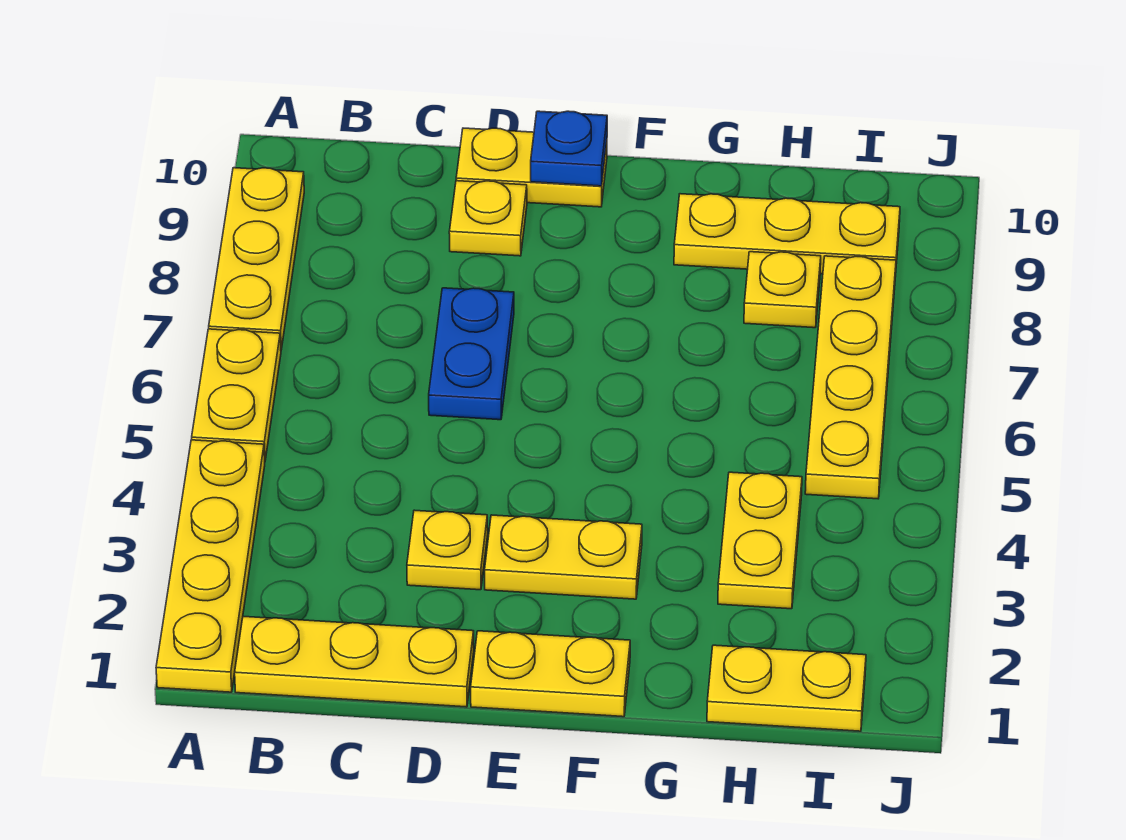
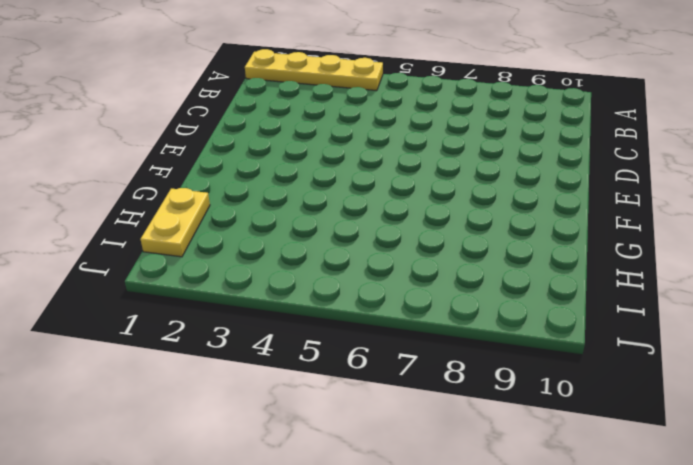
none -> yellow plate A5:A6 level 1
none -> yellow plate A7:A9 level 1
none -> yellow plate B1:D1 level 1

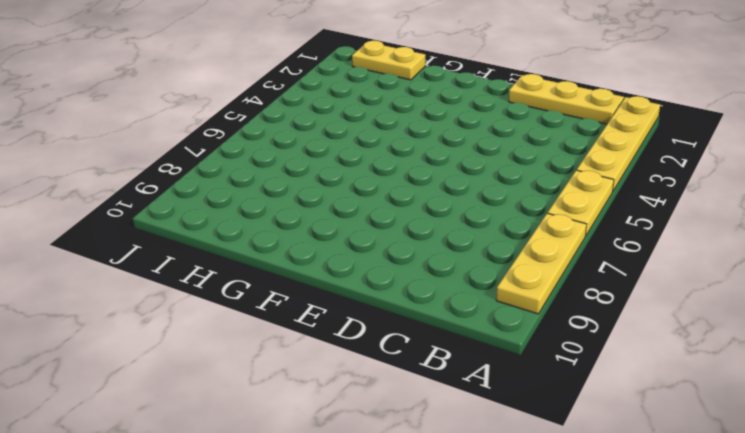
none -> yellow plate D3 level 1
none -> blue plate D6:D7 level 1
none -> yellow plate D9 level 1

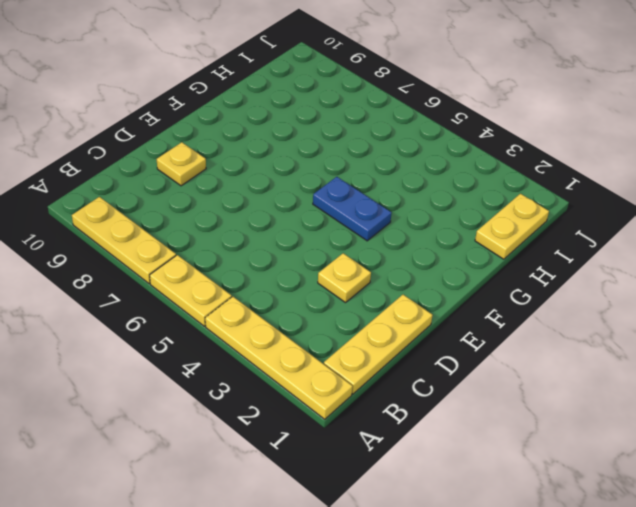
blue plate F4:F5 level 1 -> blue plate D6:D7 level 1
none -> yellow plate D10:E10 level 1
none -> yellow plate E1:F1 level 1
none -> yellow plate E3:F3 level 1

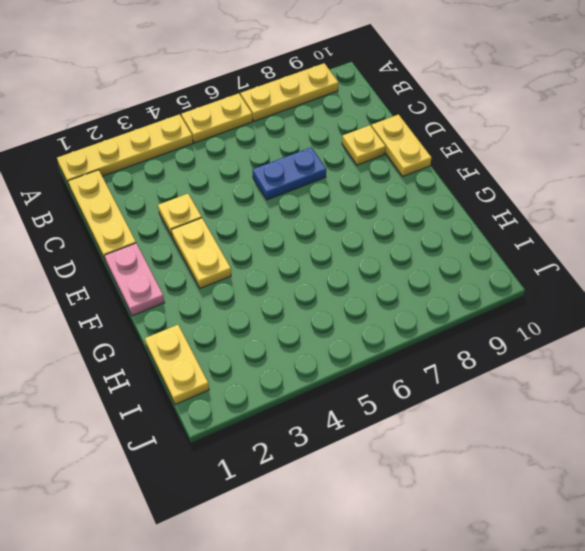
pink plate E1:F1 level 1 -> yellow plate E1:F1 level 1
none -> yellow plate G9:I9 level 1
none -> yellow plate H3:H4 level 1
none -> yellow plate H8 level 1

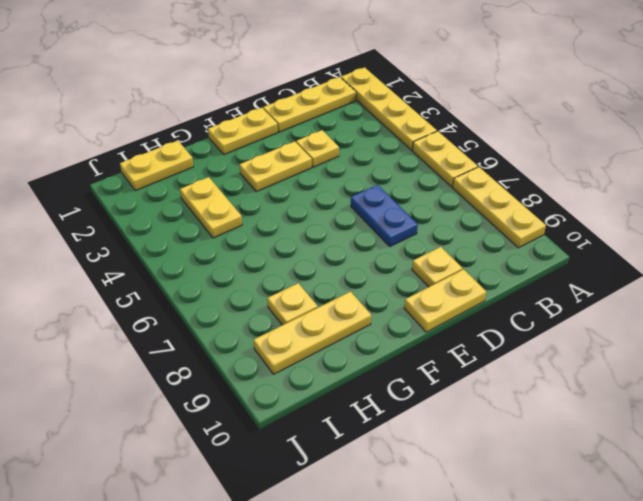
none -> yellow plate I5:I8 level 1
none -> blue plate E10 level 2

